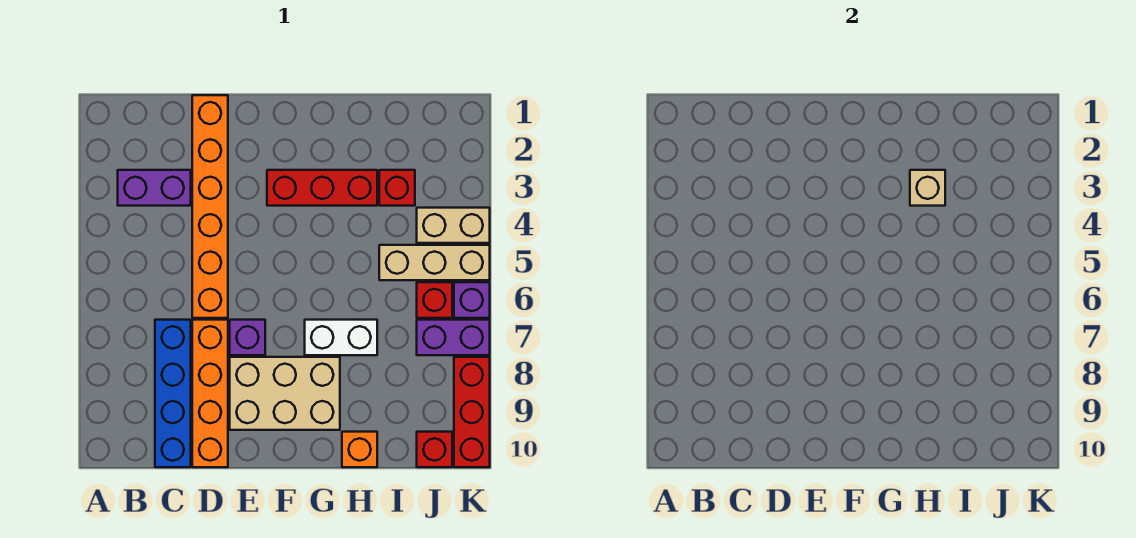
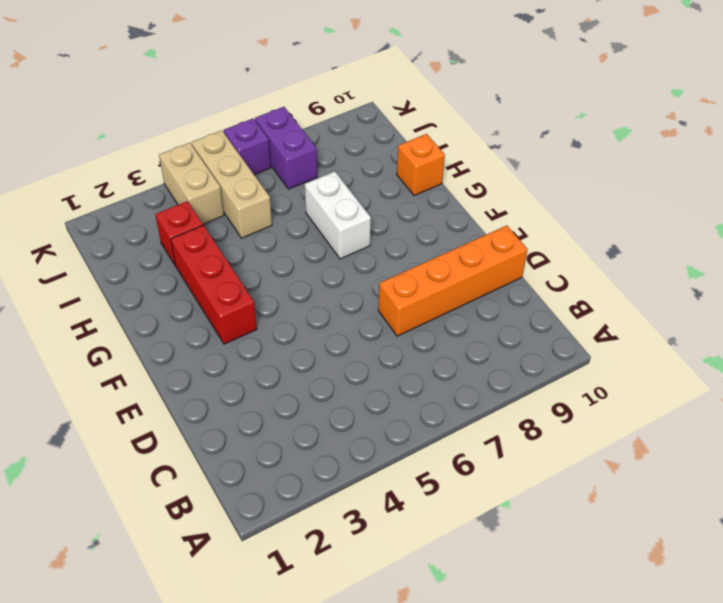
none -> purple brick B3:C3 level 1
none -> blue brick C7:C10 level 1
none -> orange brick D1:D6 level 1

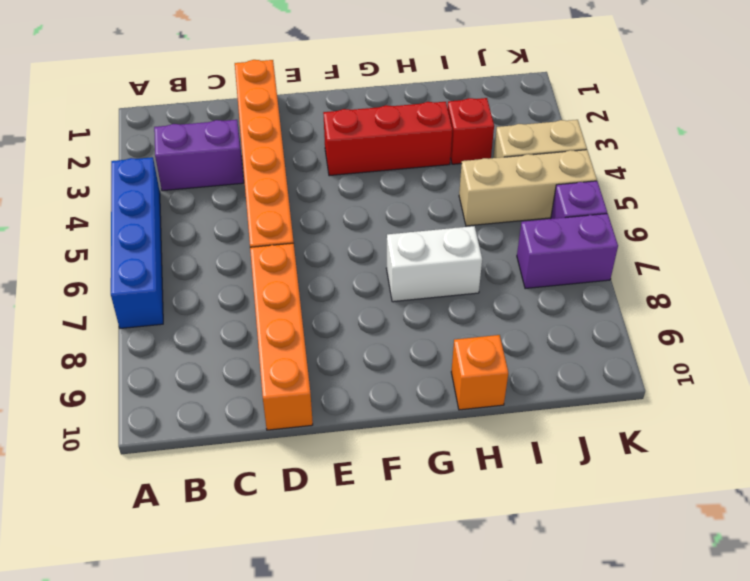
blue brick A4:A7 level 1 -> blue brick C7:C10 level 1
none -> purple brick E7 level 1
none -> tan brick E8:G9 level 1
none -> red brick J6 level 1

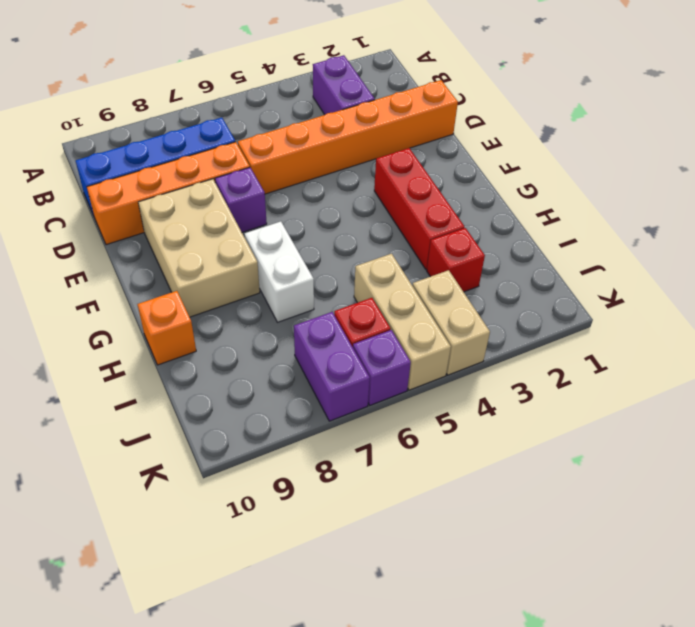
none -> red brick J10 level 1
none -> red brick K8:K10 level 1
none -> tan brick H3 level 2

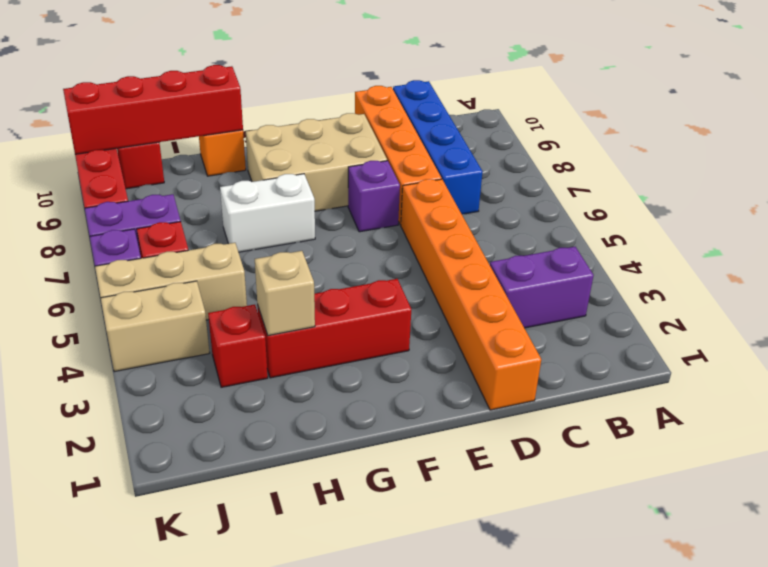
red brick H10:K10 level 2 -> none

